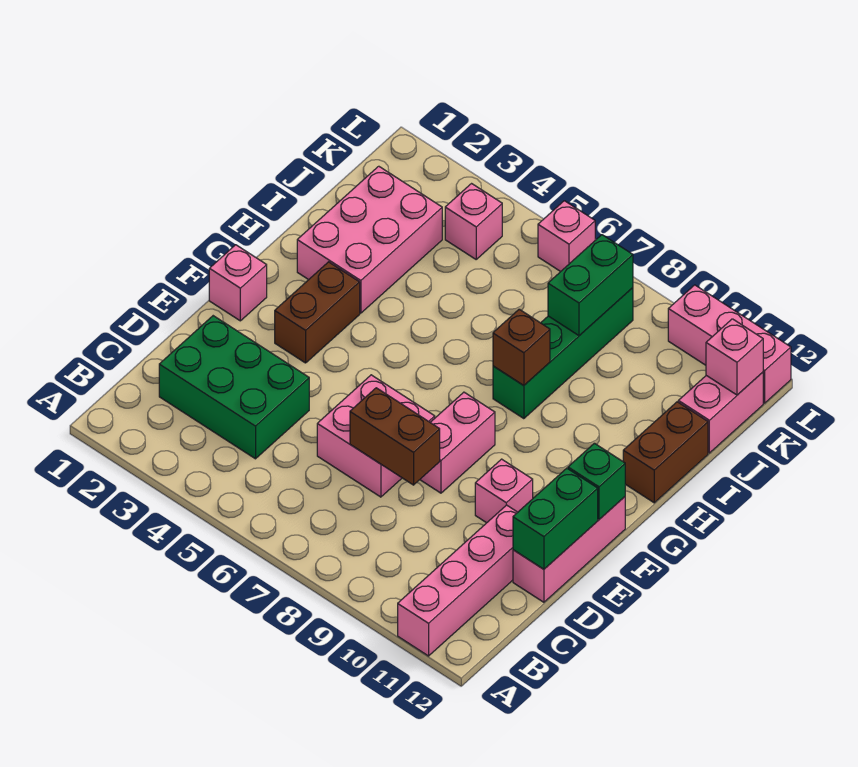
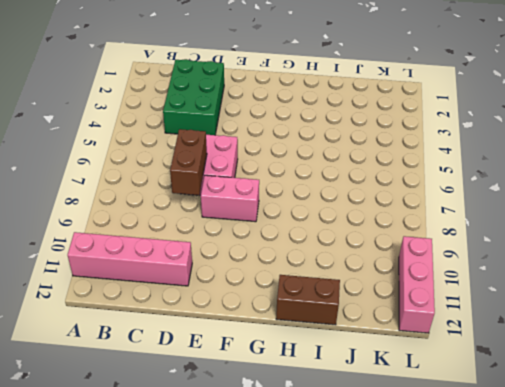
none -> pink brick D12:F12 level 1
none -> pink brick E10 level 1
none -> pink brick F1 level 1

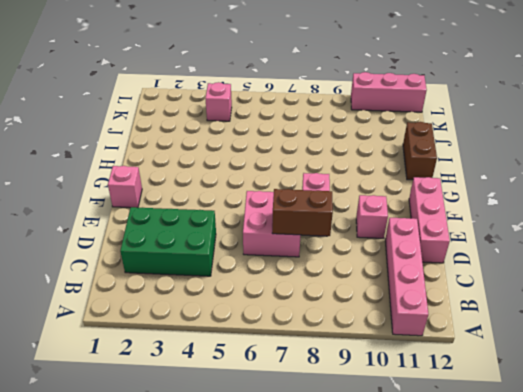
none -> brown brick F3:G3 level 1
none -> pink brick H2:J3 level 1
none -> green brick H8:K8 level 1

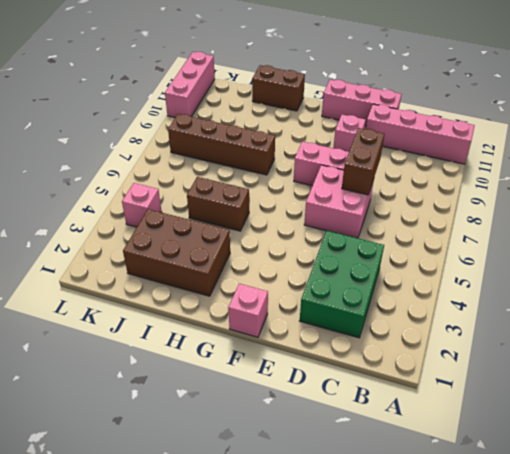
brown brick H2:J3 level 1 -> pink brick H2:J3 level 1
brown brick H5:I5 level 1 -> brown brick F3:G3 level 1
brown brick H8:K8 level 1 -> green brick H8:K8 level 1
none -> pink brick J12:K12 level 1
none -> pink brick L6 level 1
none -> green brick D12:E12 level 2

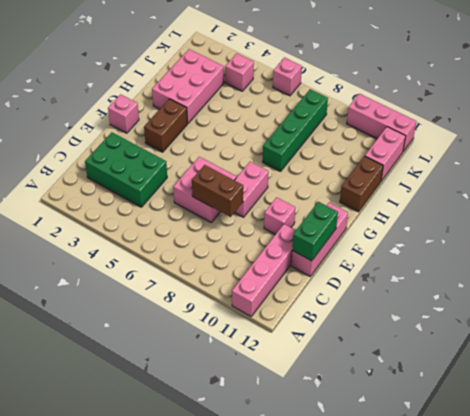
none -> green brick F12 level 2
none -> brown brick H8 level 2
none -> green brick J8:K8 level 2

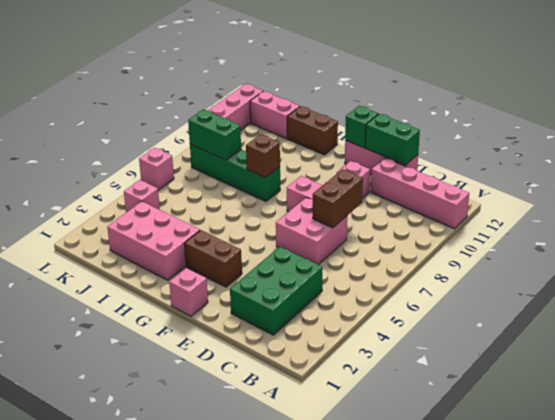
none -> pink brick K12 level 2

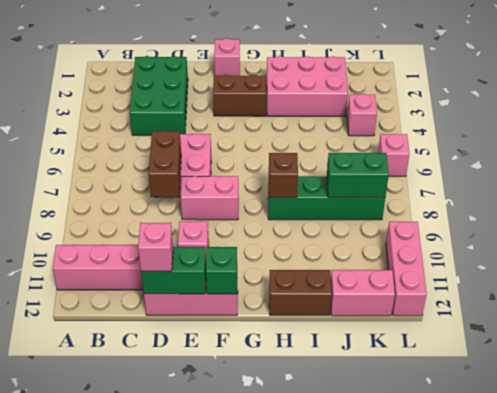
pink brick D12 level 3 -> pink brick K12 level 2

